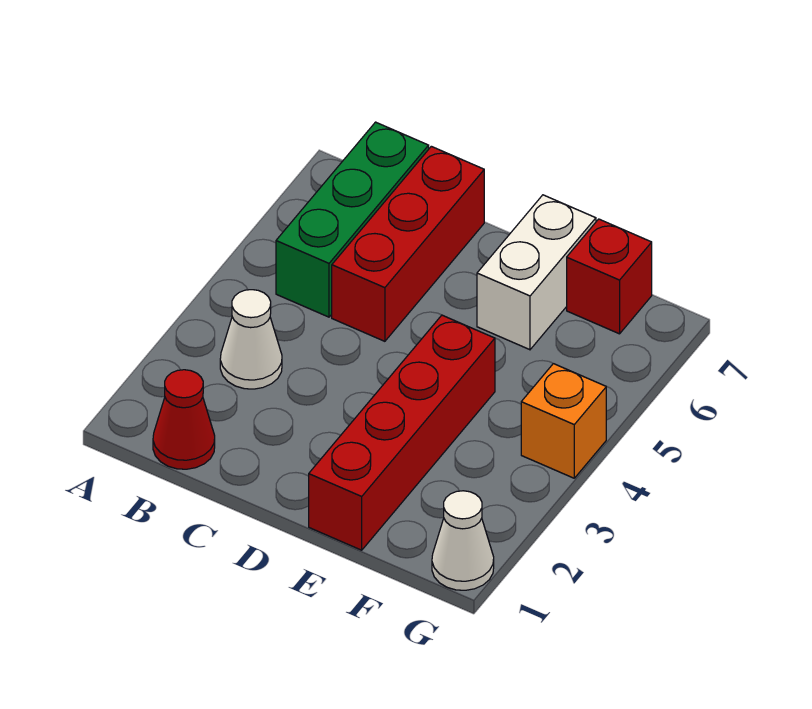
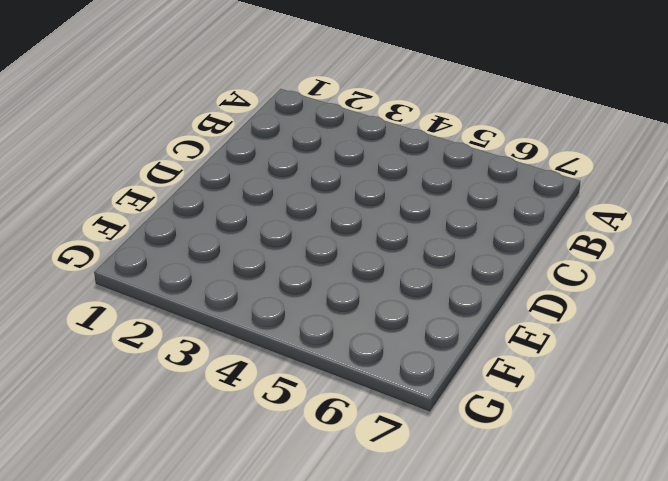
none -> red cone B1 level 1
none -> white cone B3 level 1

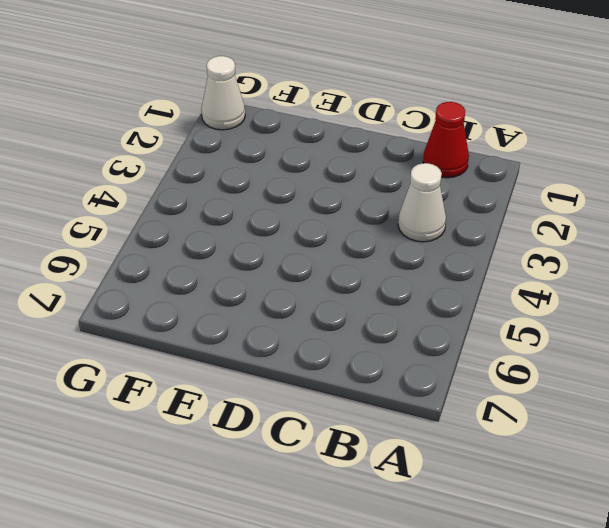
none -> green brick B5:B7 level 1
none -> red brick C5:C7 level 1

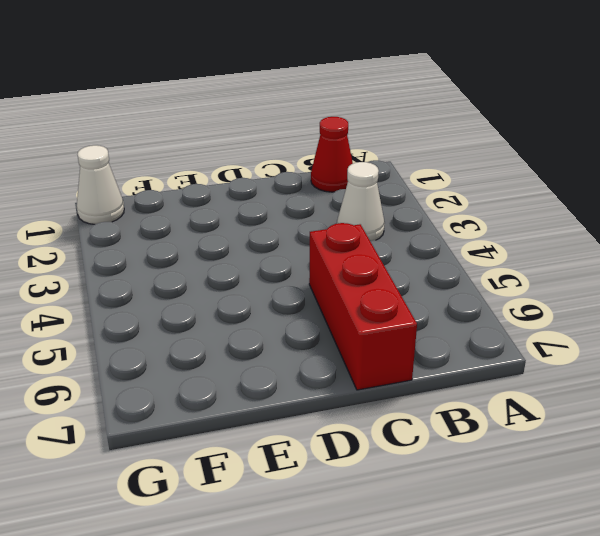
none -> green brick B5:B7 level 1
none -> red brick E1:E4 level 1

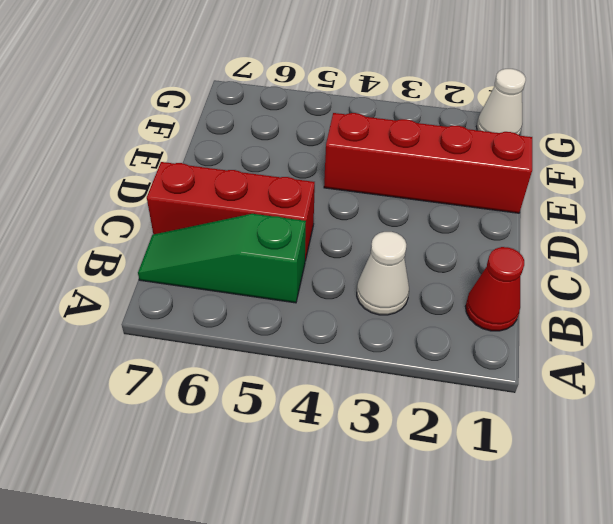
green slope B5:B7 level 1 top 5 -> green brick B5:B7 level 1
none -> white brick E6:E7 level 1
none -> red brick F7 level 1

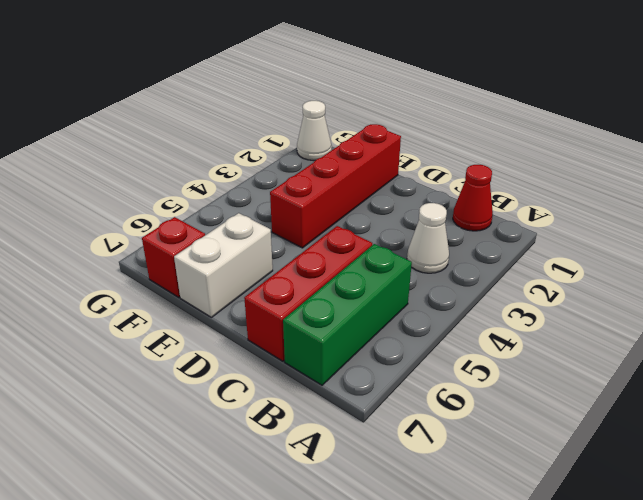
none -> orange brick G4 level 1

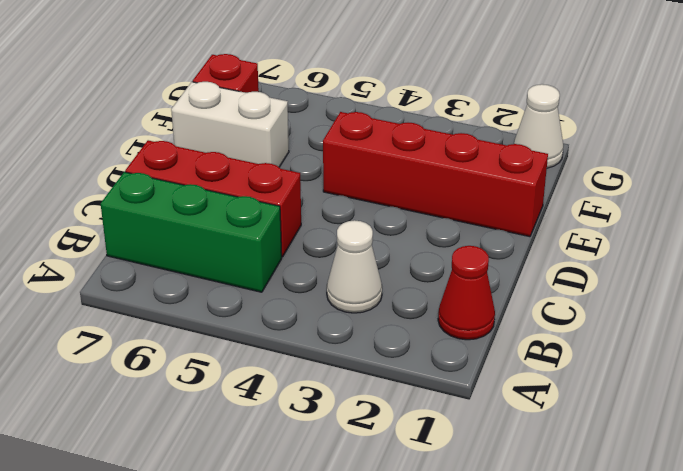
none -> orange brick G4 level 1

